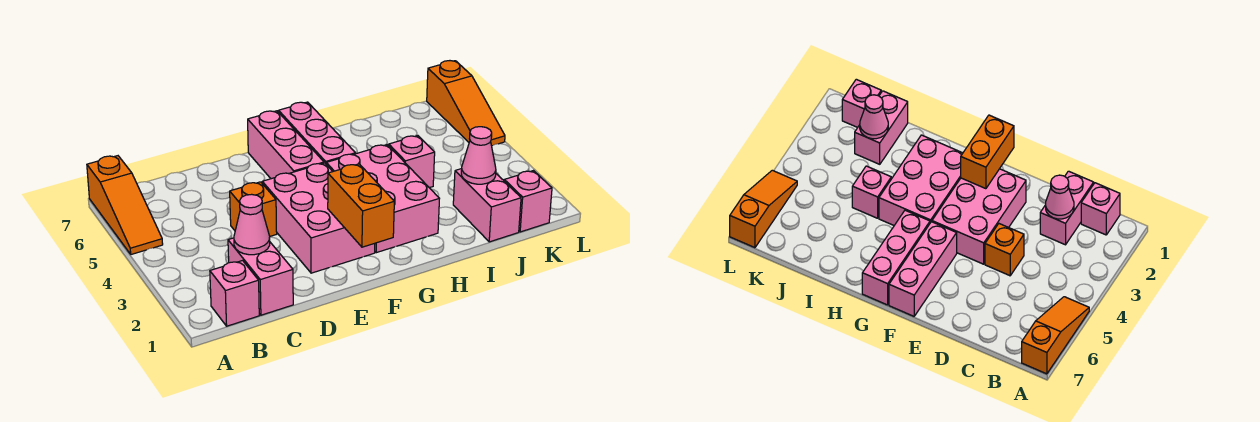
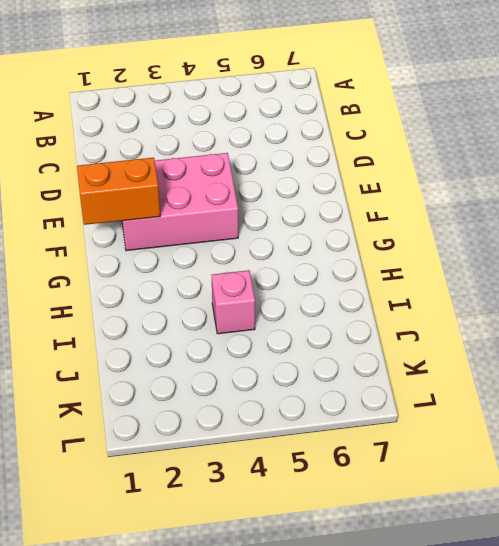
none -> orange slope A5:A7 level 1 top 7
none -> pink brick B1 level 1
none -> pink brick C1:C2 level 1

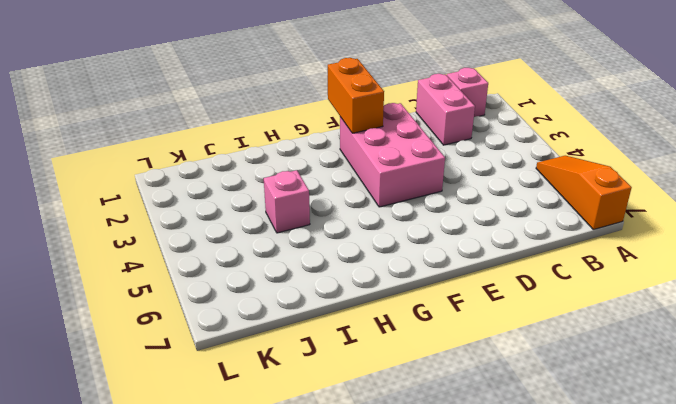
none -> orange brick D4 level 1
none -> pink brick F5:F7 level 1
none -> pink brick G2:H4 level 1

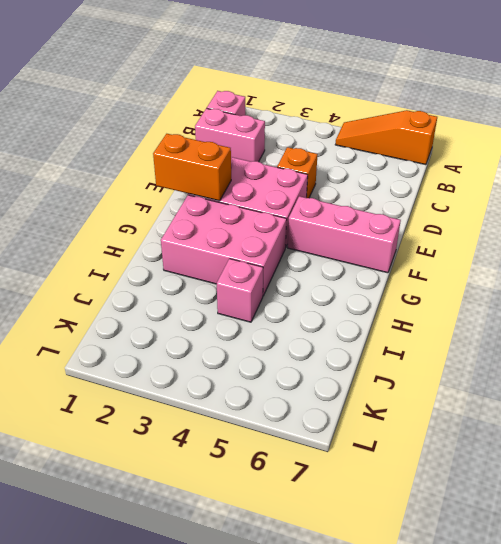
none -> pink brick G5:G7 level 1
none -> pink brick J1:J2 level 1
none -> pink brick K1 level 1

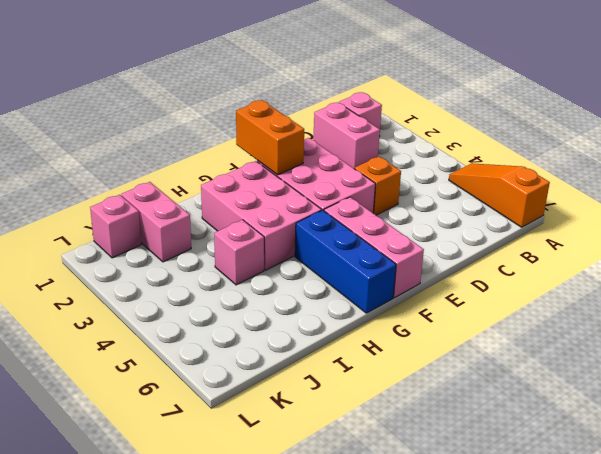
blue brick G5:G7 level 1 -> pink brick G5:G7 level 1
none -> orange slope L5:L7 level 1 top 7
none -> pink cone C2 level 2
none -> pink cone J2 level 2

